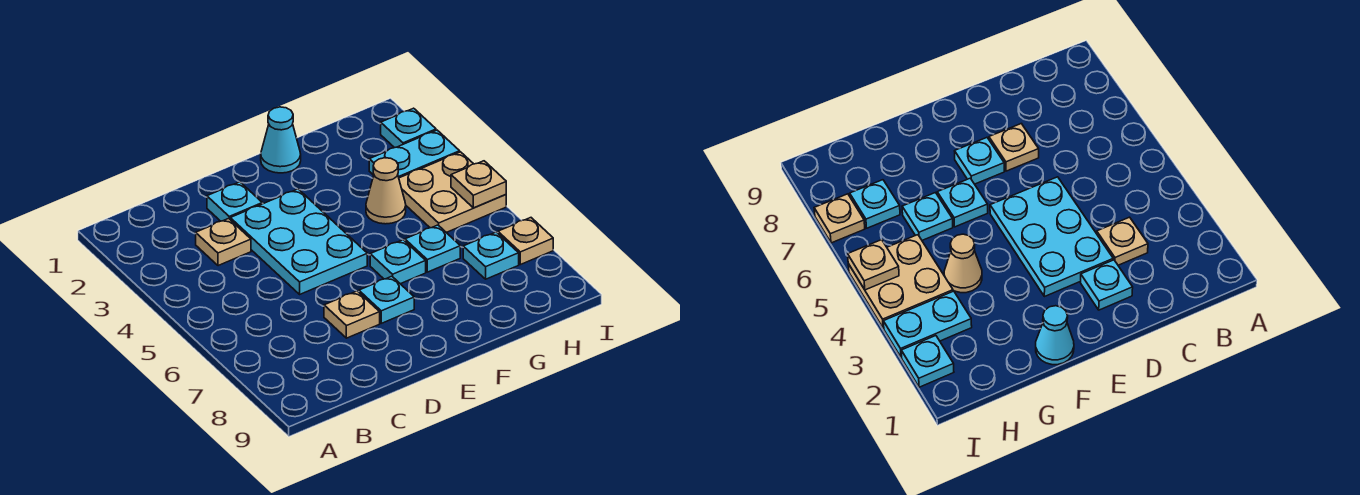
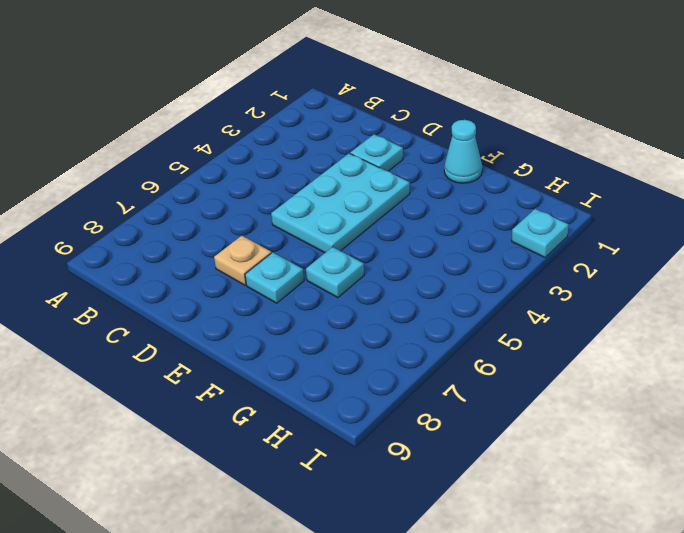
none -> tan plate C3 level 1
none -> tan cone G4 level 1
none -> cyan plate G6 level 1

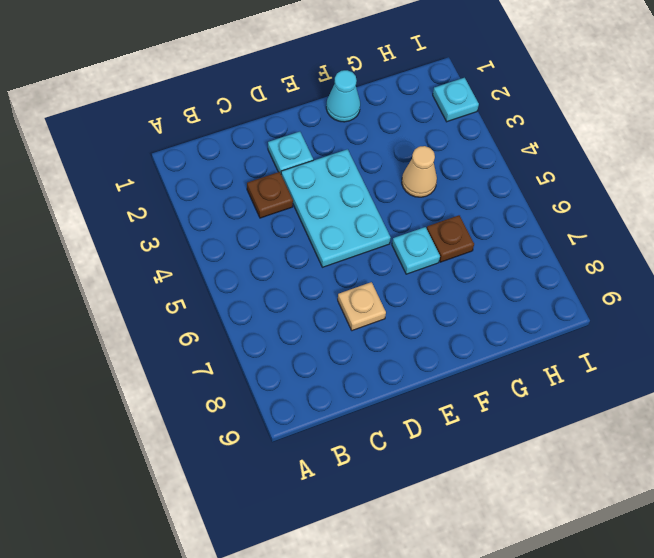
brown plate C3 level 1 -> tan plate C3 level 1
brown plate G6 level 1 -> cyan plate G6 level 1
none -> cyan plate E7 level 1
none -> cyan plate H3:I3 level 1
none -> tan plate H4:I5 level 1

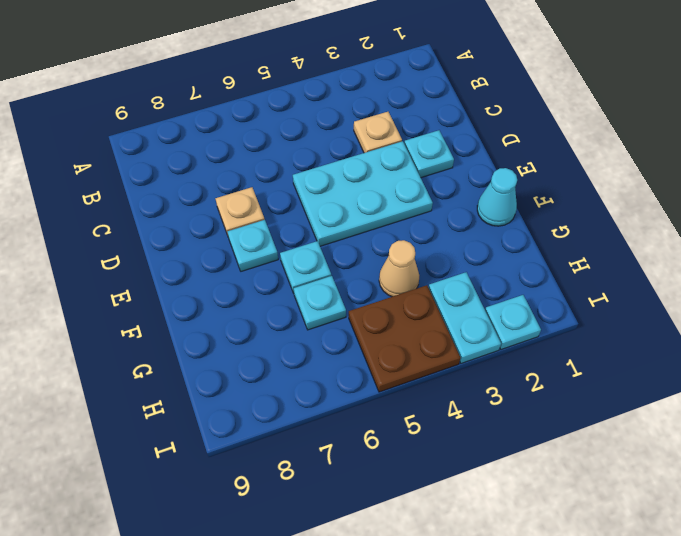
brown plate H4:I5 level 1 -> tan plate H4:I5 level 1
none -> cyan plate H7 level 1
none -> tan plate I7 level 1
none -> tan plate I5 level 2

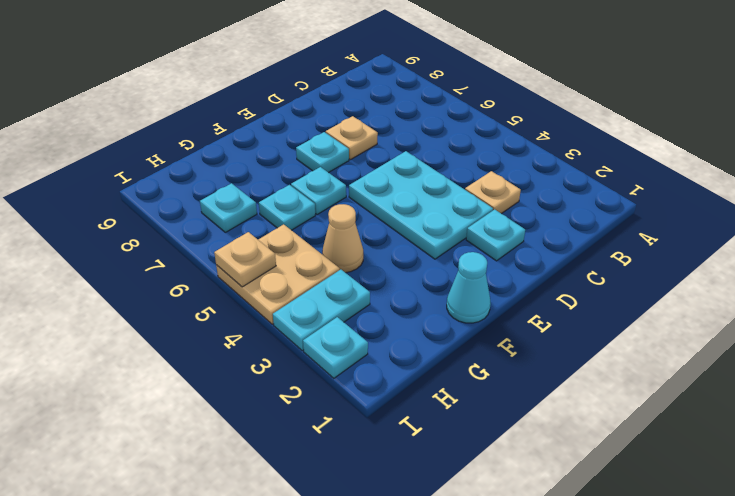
none -> tan plate I7 level 1

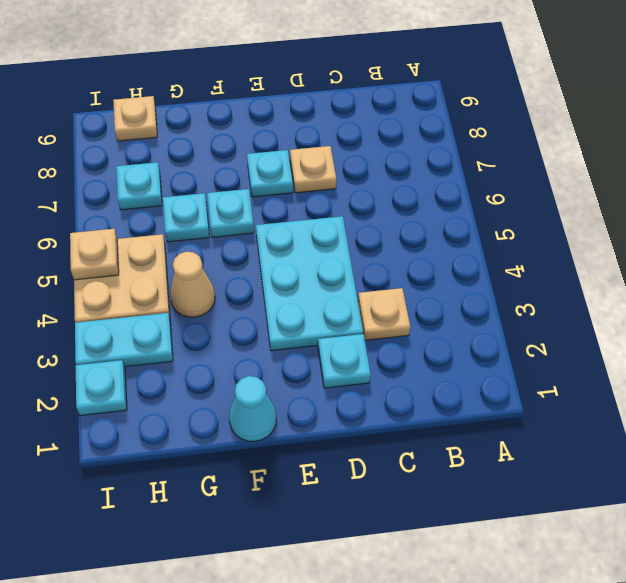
tan plate H9 level 1 -> tan plate I7 level 1

